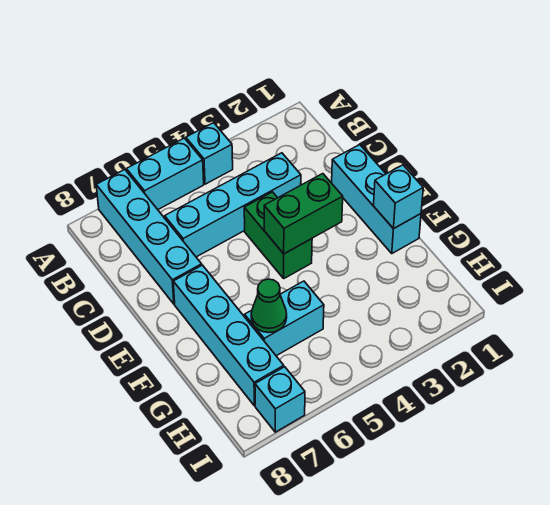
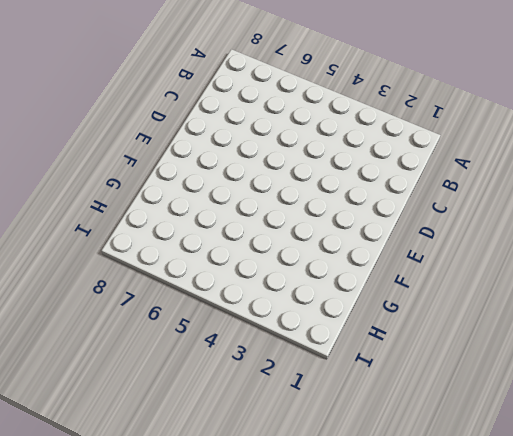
none -> cyan brick A4 level 1
none -> cyan brick A5:A6 level 1
none -> cyan brick A7:D7 level 1

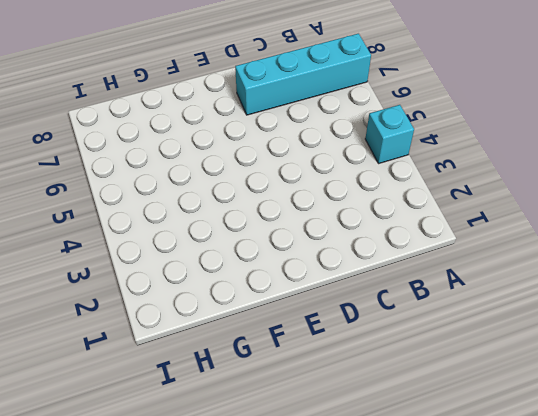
none -> cyan brick A5:A6 level 1
none -> cyan brick C3:C6 level 1
none -> cyan brick D1:F1 level 1

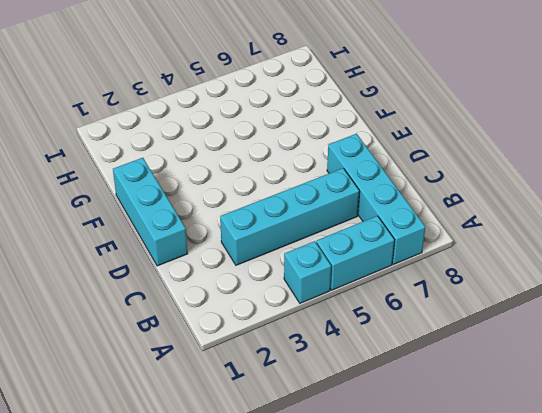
none -> green brick D4:E4 level 1
none -> cyan brick E7:H7 level 1
none -> cyan brick G5:G6 level 1

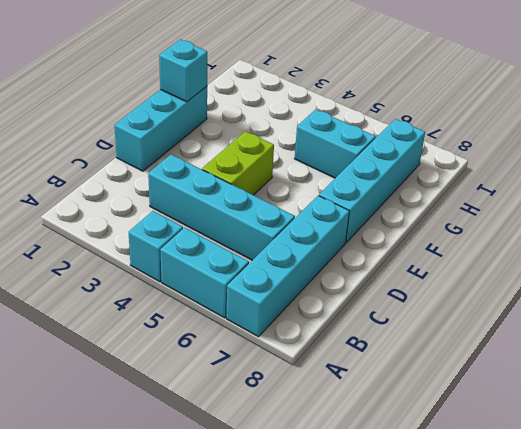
lime brick D4:E4 level 1 -> green brick D4:E4 level 1
none -> cyan brick I7 level 1
none -> green brick E3:E4 level 2
none -> green cone G6 level 2

